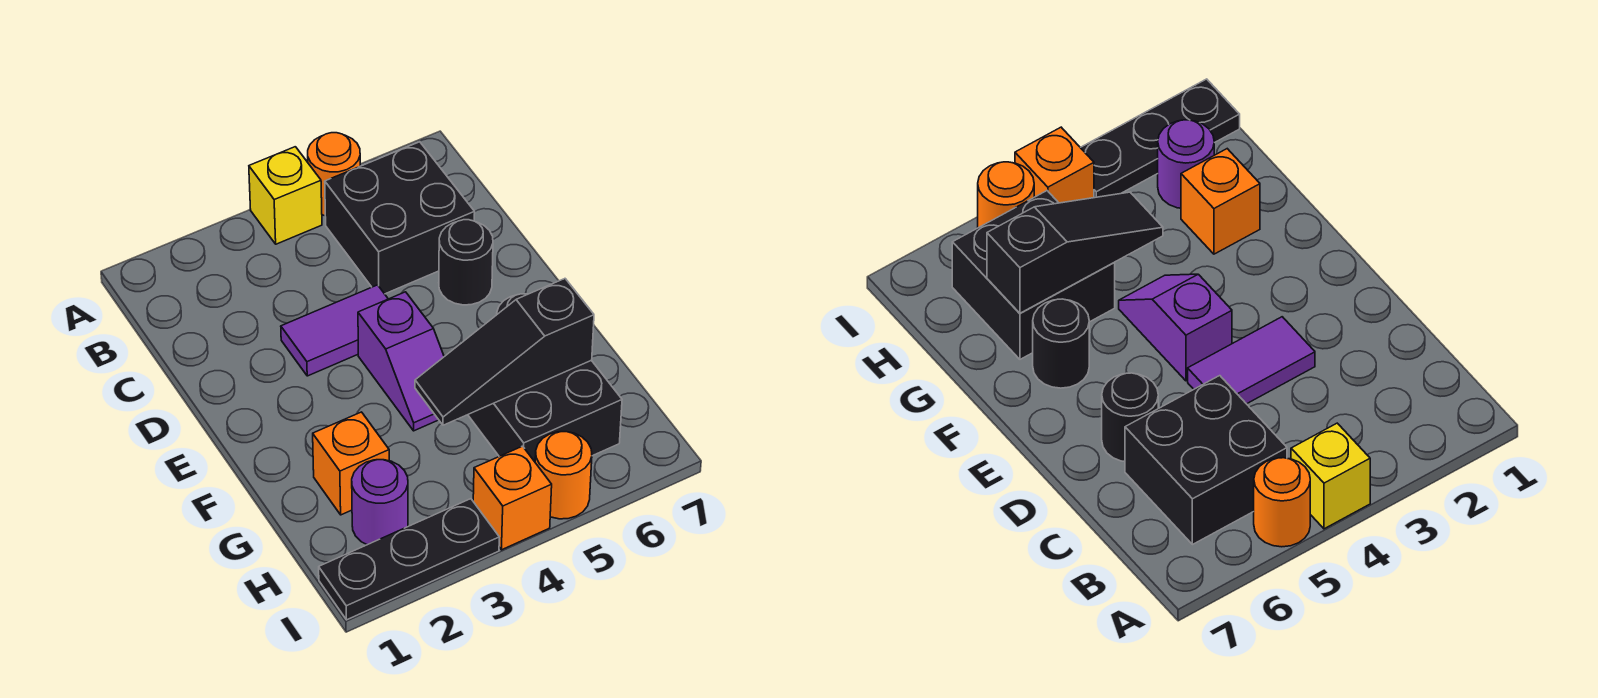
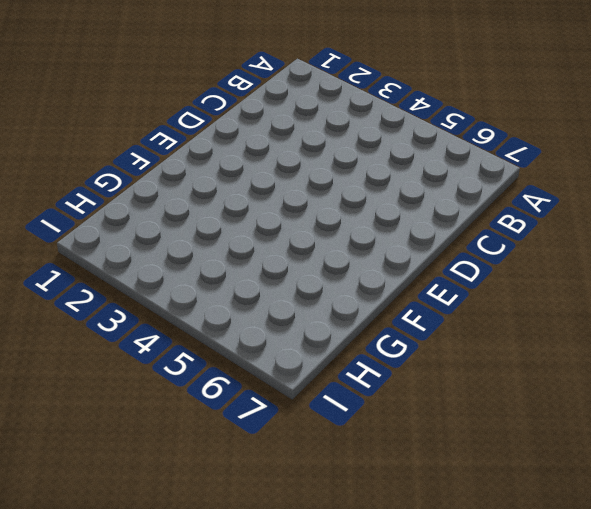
none -> yellow brick A4 level 1
none -> orange round brick A5 level 1
none -> black brick B5:C6 level 1

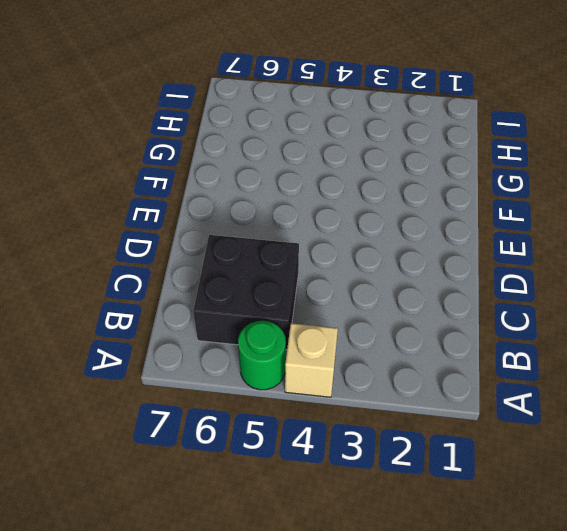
tan brick A4 level 1 -> yellow brick A4 level 1
green round brick A5 level 1 -> orange round brick A5 level 1
none -> purple tile D3:D4 level 1
none -> black round brick D6 level 1
none -> purple slope E4:F4 level 1 top E

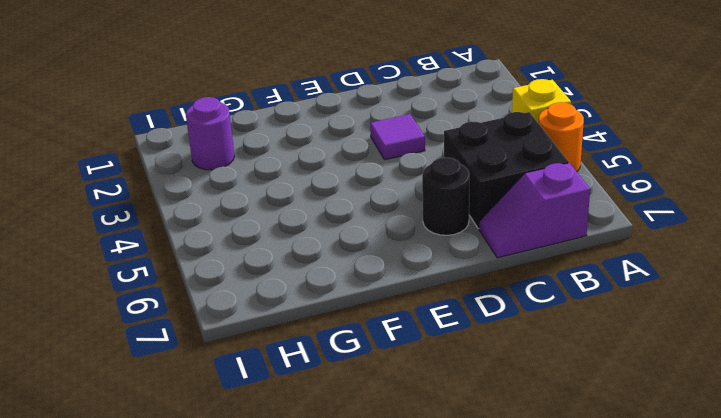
purple slope B7:C7 level 1 top B -> purple slope E4:F4 level 1 top E
purple tile D3 level 1 -> purple tile D3:D4 level 1
none -> black round brick F6 level 1
none -> orange brick G2 level 1
none -> black brick G5:H6 level 1

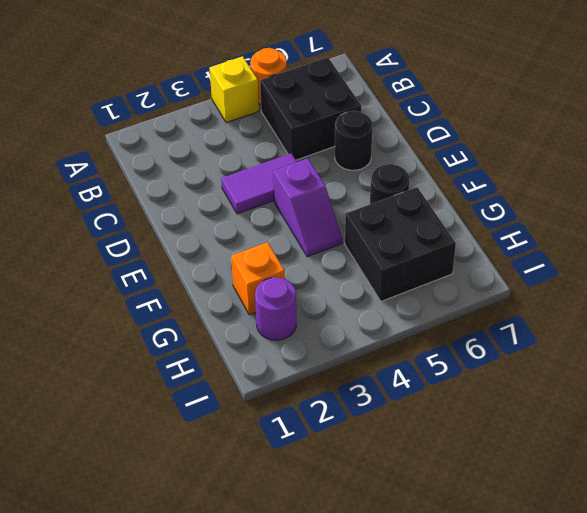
none -> black plate I1:I3 level 1
none -> orange brick I4 level 1
none -> orange round brick I5 level 1

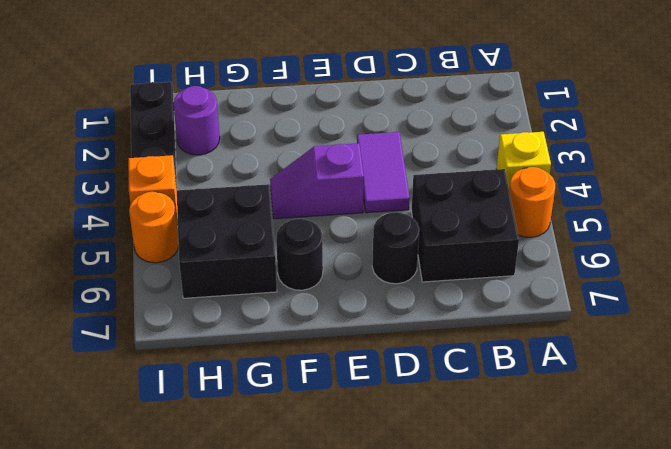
none -> orange brick G2 level 1
none -> black slope G4:G6 level 2 top 6

